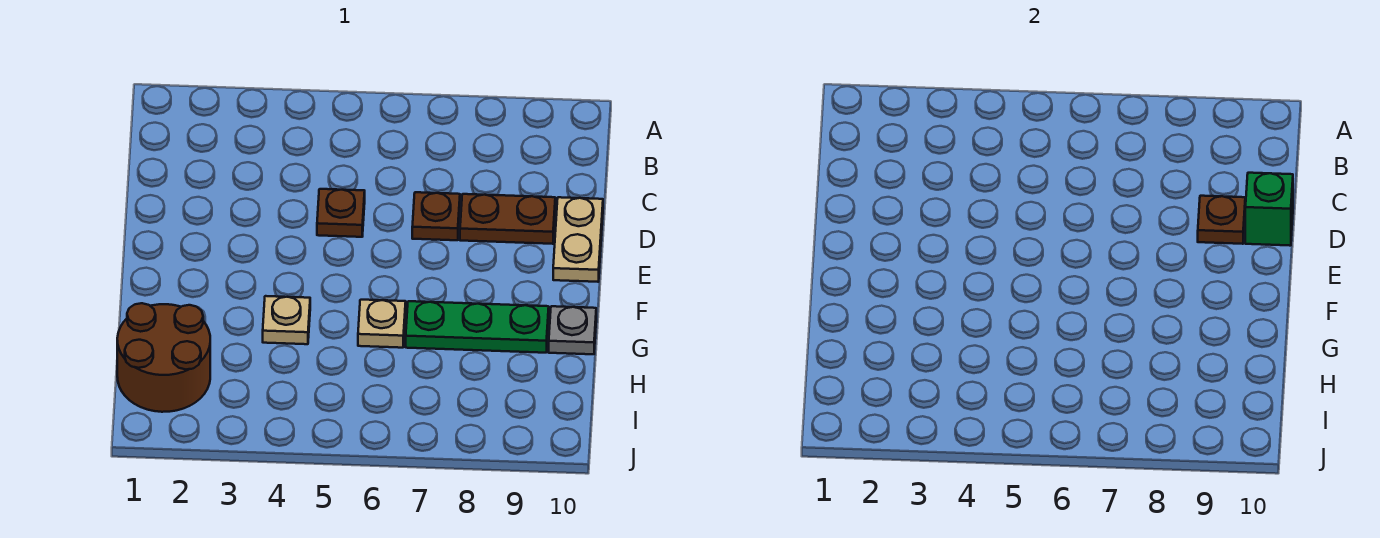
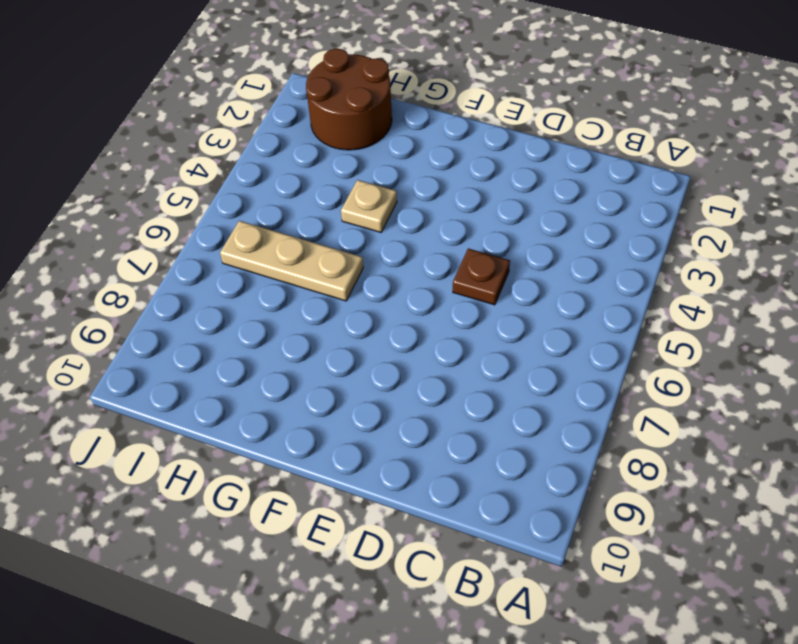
tan plate G6:I6 level 1 -> tan plate G6 level 1
none -> brown plate D7 level 1
none -> brown plate D8:D9 level 1

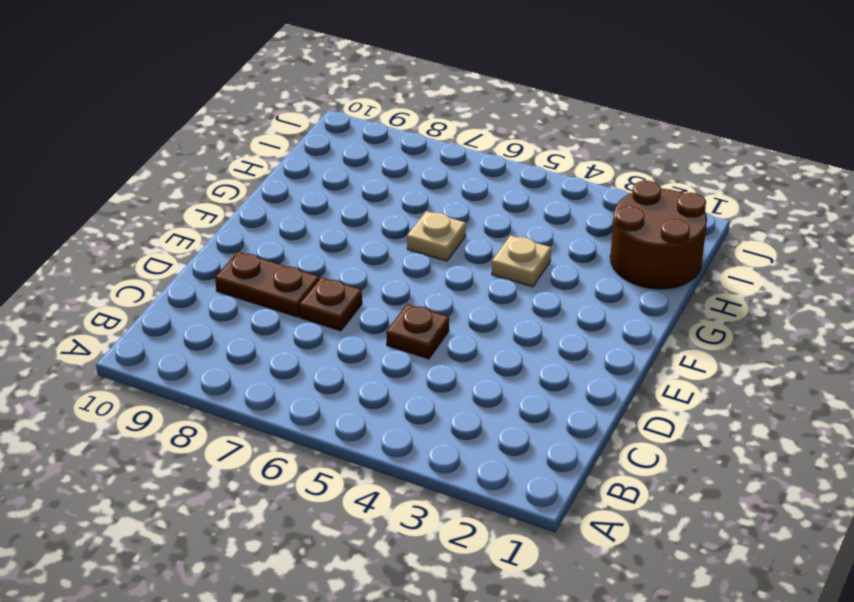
none -> tan plate D10:E10 level 1
none -> green plate G7:G9 level 1

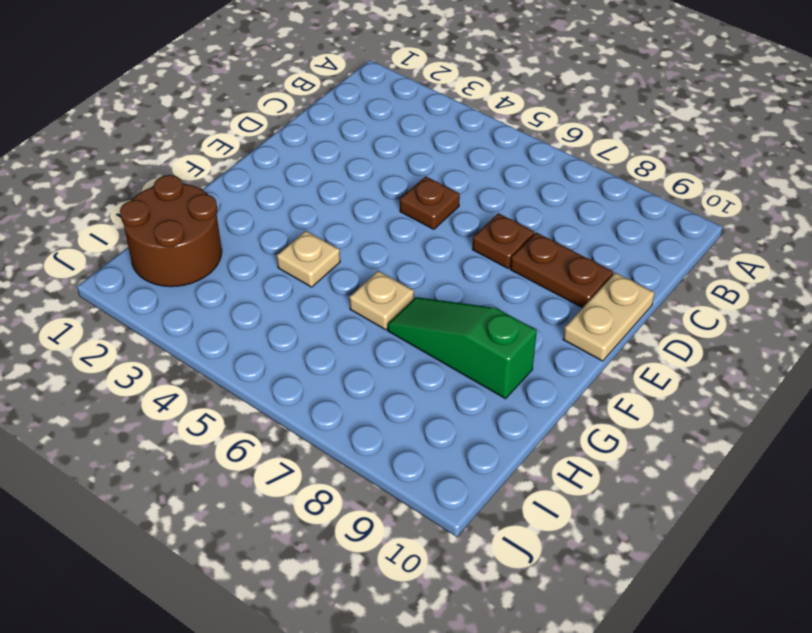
green slope G7:G9 level 1 top 9 -> green plate G7:G9 level 1
none -> grey plate G10 level 1
none -> brown plate D9 level 2

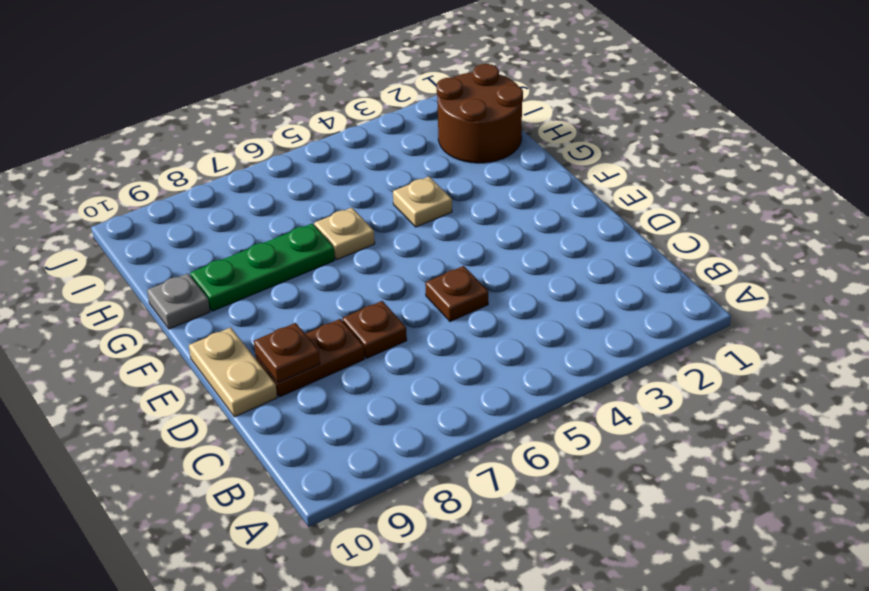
none -> green brick D10 level 2

